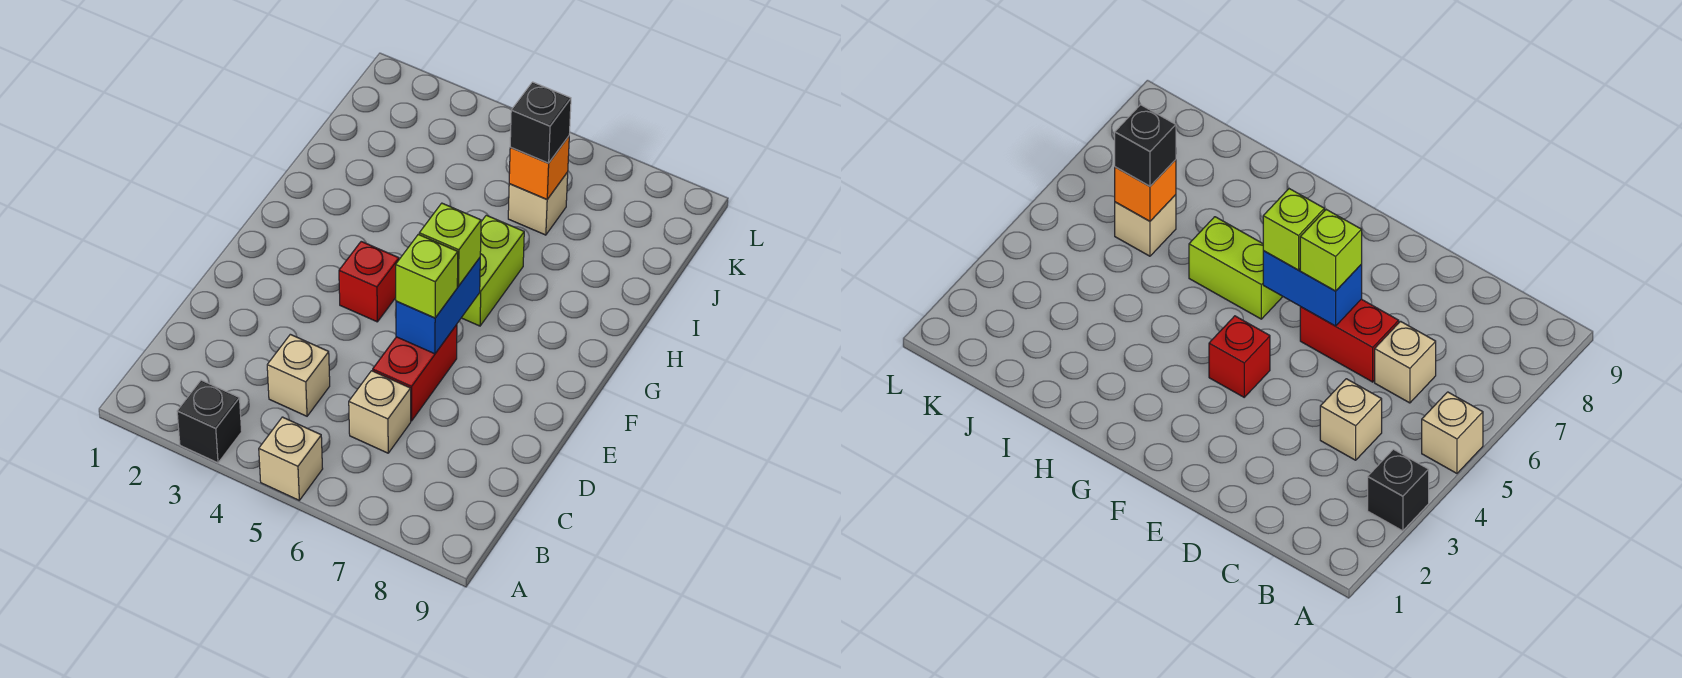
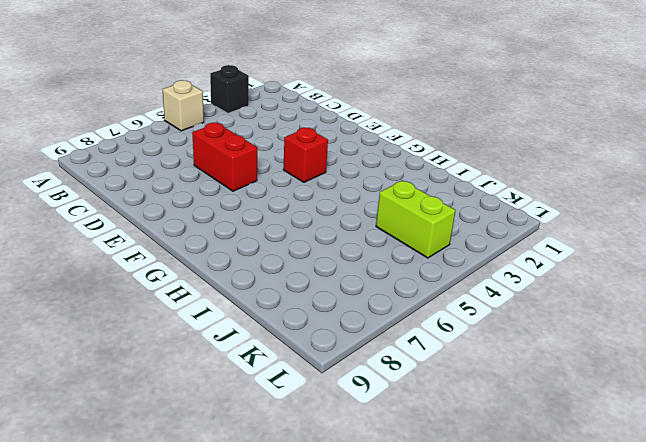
lime brick J4:K4 level 1 -> lime brick G6:H6 level 1
none -> tan brick C4 level 1
none -> tan brick C6 level 1
none -> tan brick J6 level 1

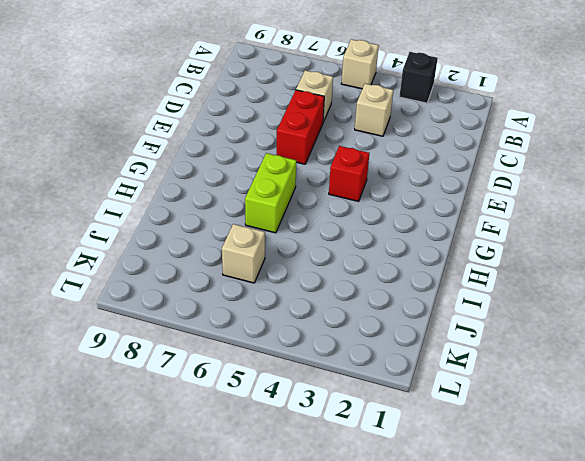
none -> blue brick E6:F6 level 2
none -> orange brick J6 level 2
none -> lime brick E6 level 3

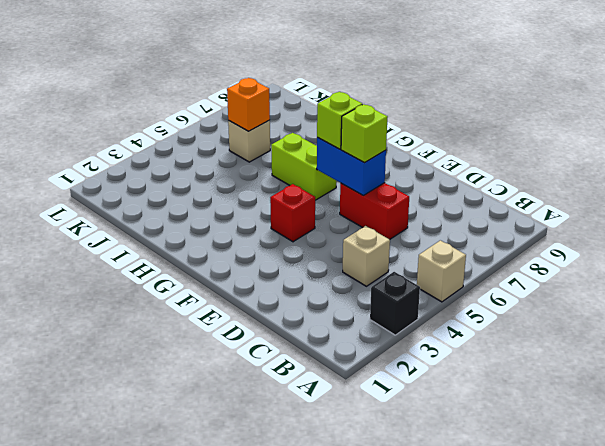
none -> tan brick C6 level 1
none -> black brick J6 level 3

